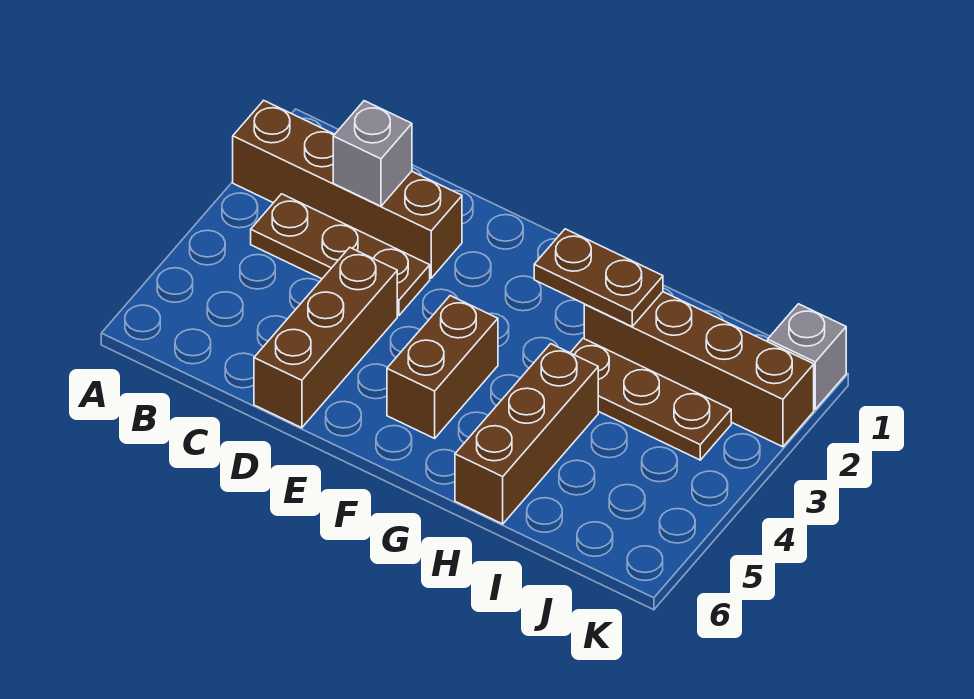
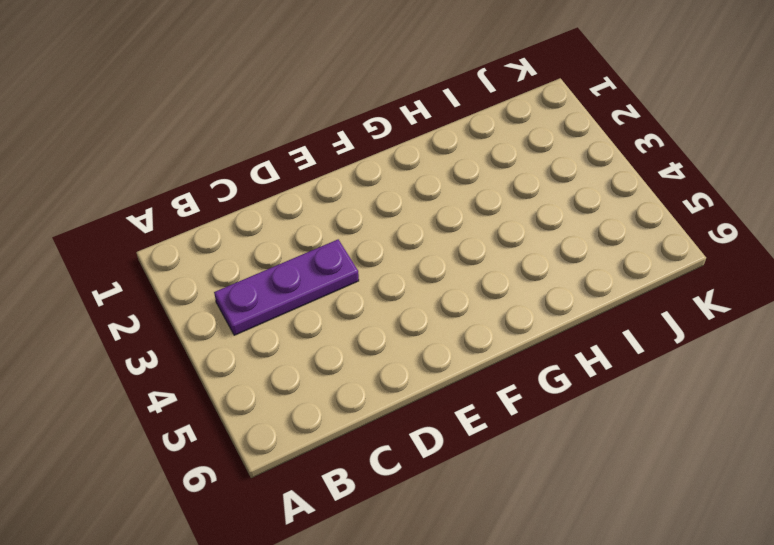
purple plate B3:D3 level 1 -> brown plate B3:D3 level 1
none -> brown brick A2:D2 level 1
none -> brown brick D4:D6 level 1

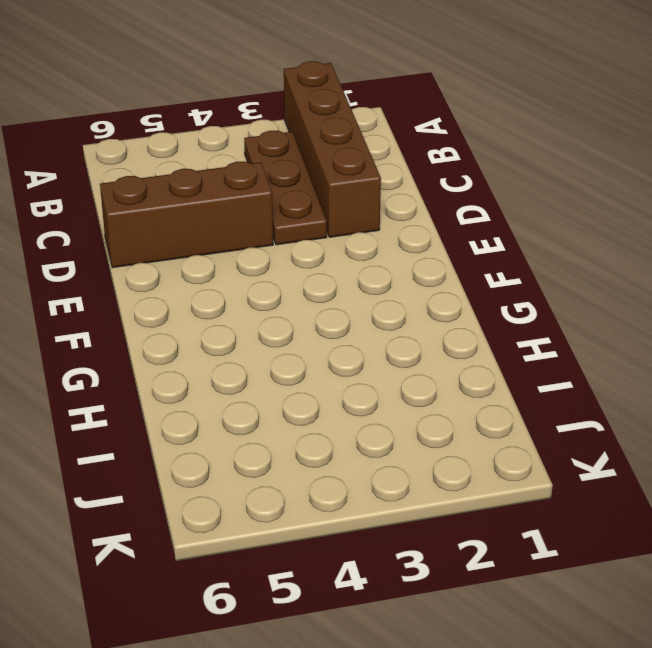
none -> brown brick F4:F5 level 1
none -> brown brick H2:K2 level 1

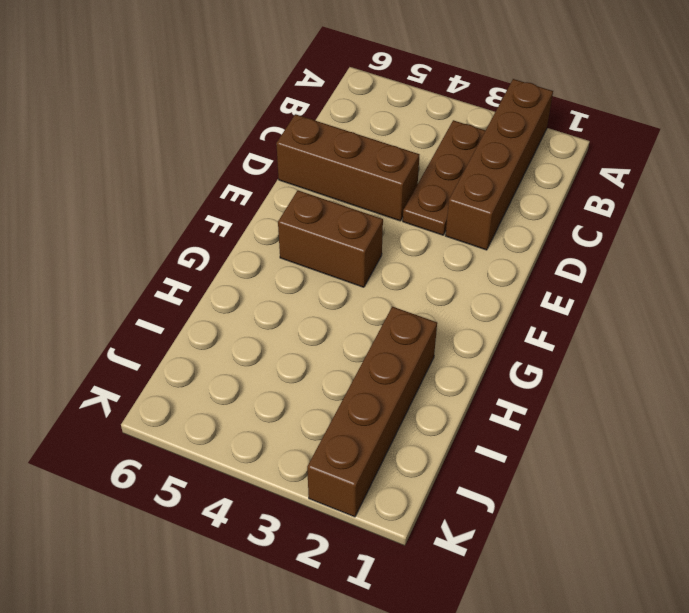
none -> brown plate H3:J3 level 1
none -> brown brick H4:H6 level 1

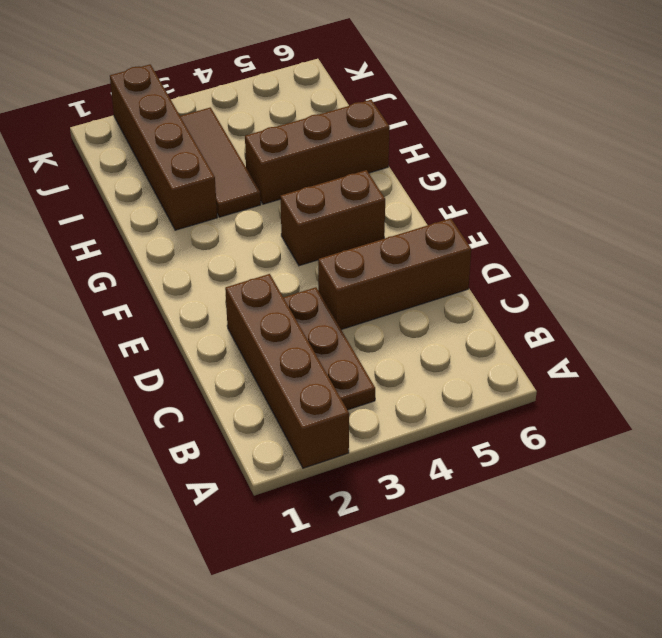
brown tile H3:J3 level 1 -> brown plate H3:J3 level 1
none -> grey brick K1 level 1
none -> grey brick C2 level 2

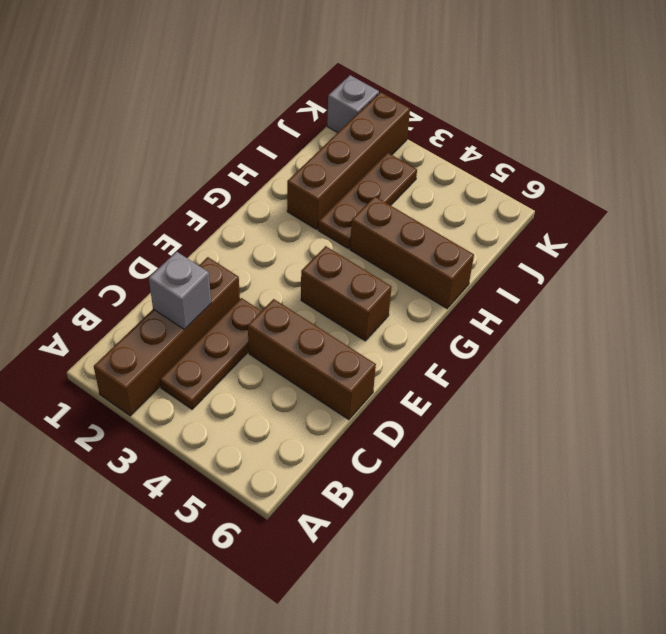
none -> brown plate G2:H2 level 2

